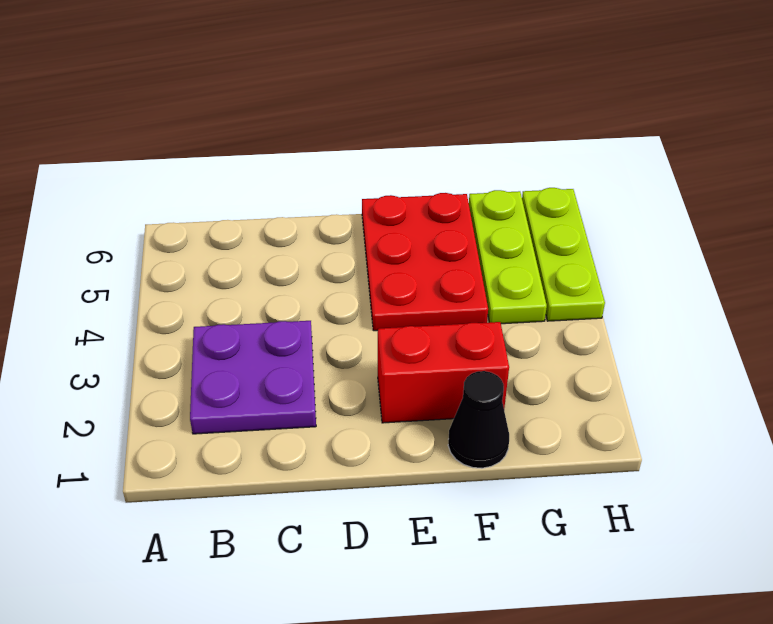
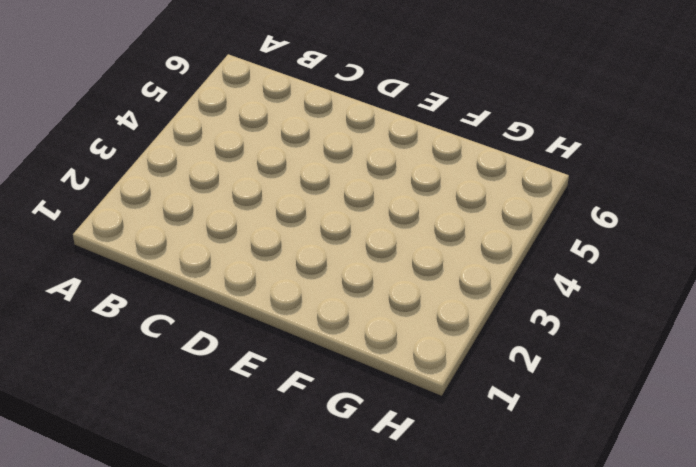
none -> purple plate B2:C3 level 1
none -> red brick E2:F2 level 1

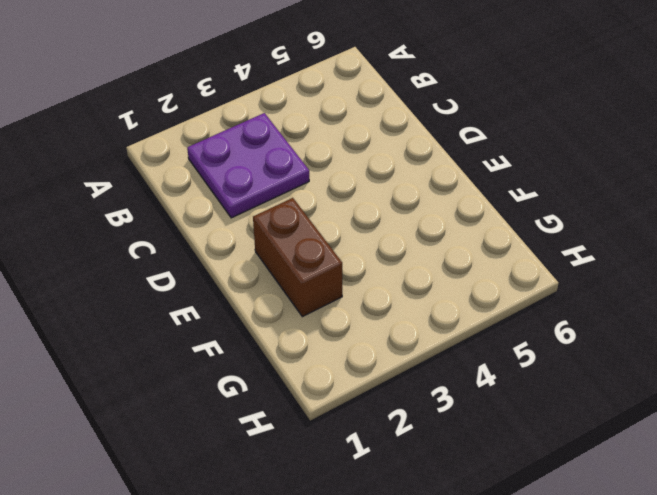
brown brick E2:F2 level 1 -> red brick E2:F2 level 1
none -> red plate E4:F6 level 1
none -> black cone F1 level 1

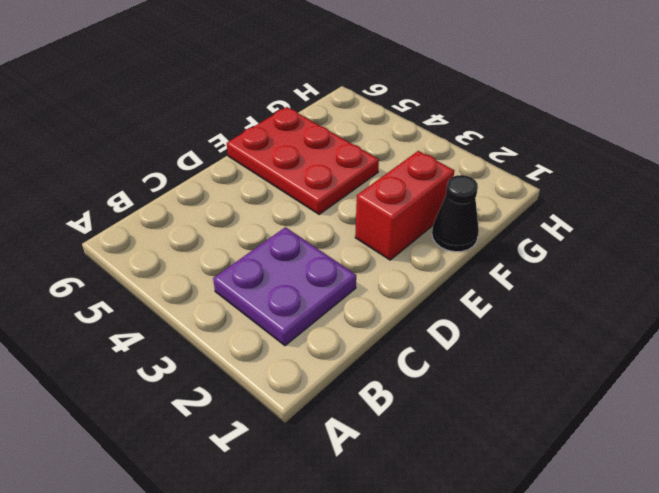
none -> lime plate G4:G6 level 1
none -> lime plate H4:H6 level 1

